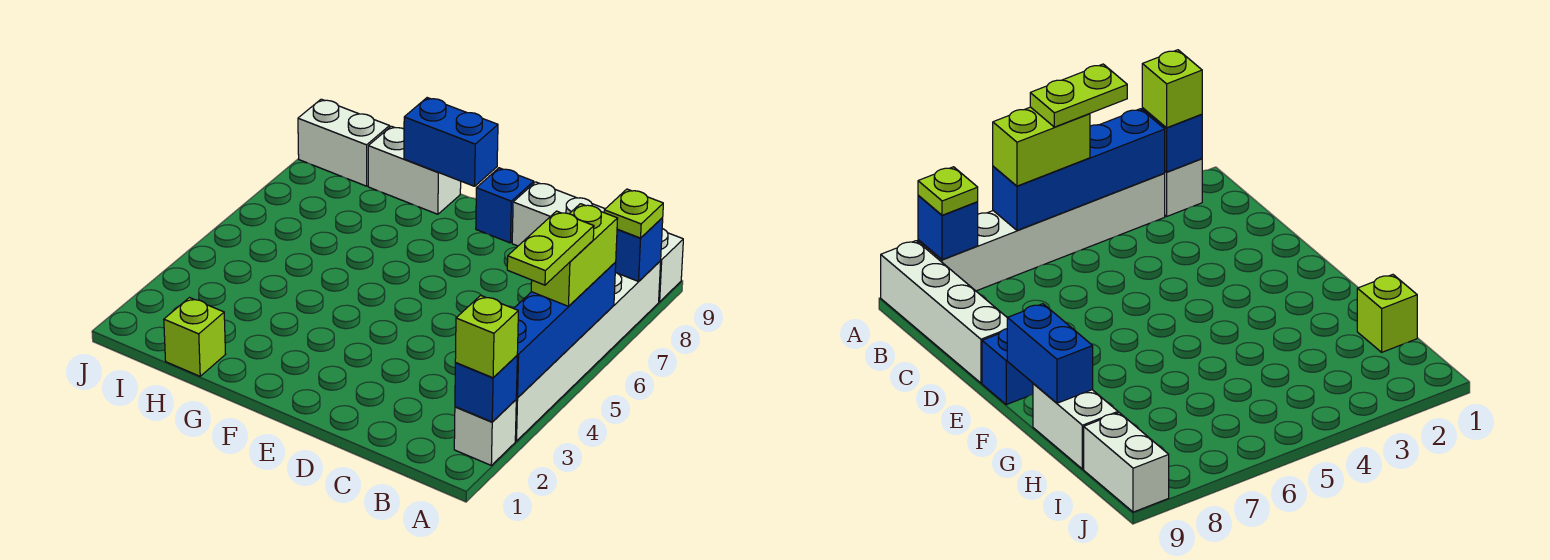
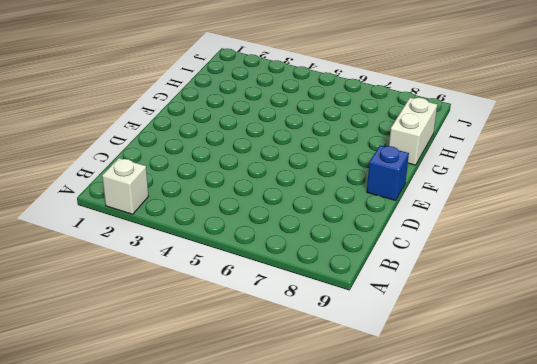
none -> white brick A3:A8 level 1
none -> white brick A9:D9 level 1
none -> lime brick H1 level 1

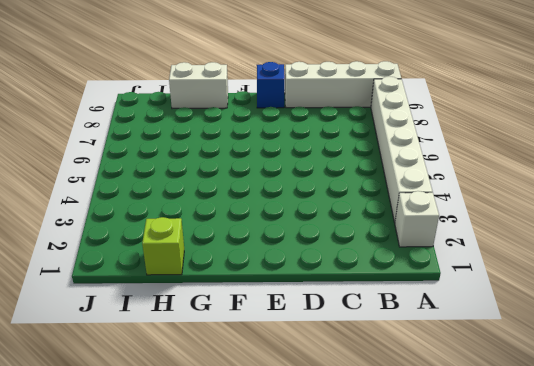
none -> white brick I9:J9 level 1
none -> blue brick A2 level 2
none -> blue brick A3:A6 level 2

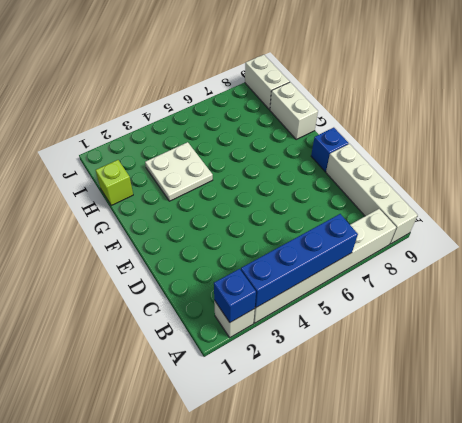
white plate G3:H4 level 1 -> none
none -> blue brick A8 level 2
none -> blue brick F9:G9 level 2
none -> lime brick A2 level 3

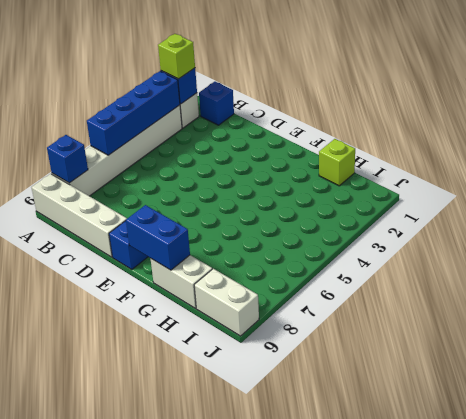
blue brick B1 level 1 -> none
none -> lime brick A5:A6 level 3
none -> lime plate A8 level 3
none -> lime plate A4:A5 level 4

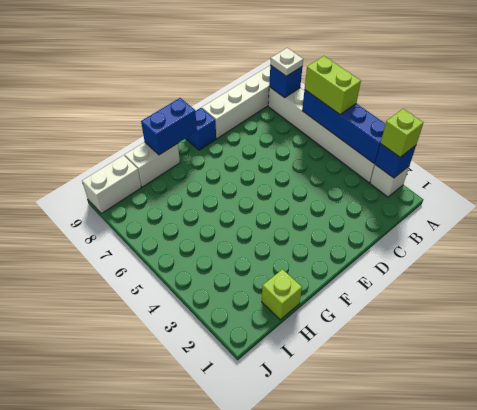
white plate A8 level 3 -> lime plate A8 level 3
none -> lime plate A4:A5 level 4

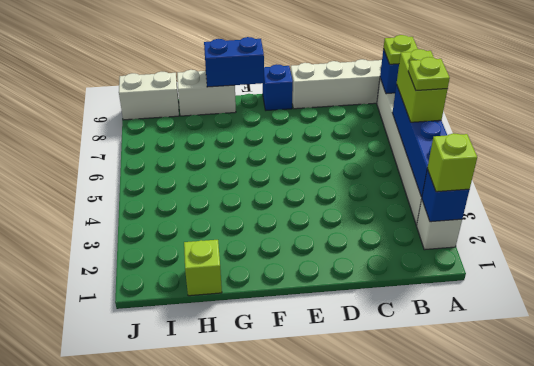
lime plate A5 level 4 -> lime plate A4:A5 level 4

